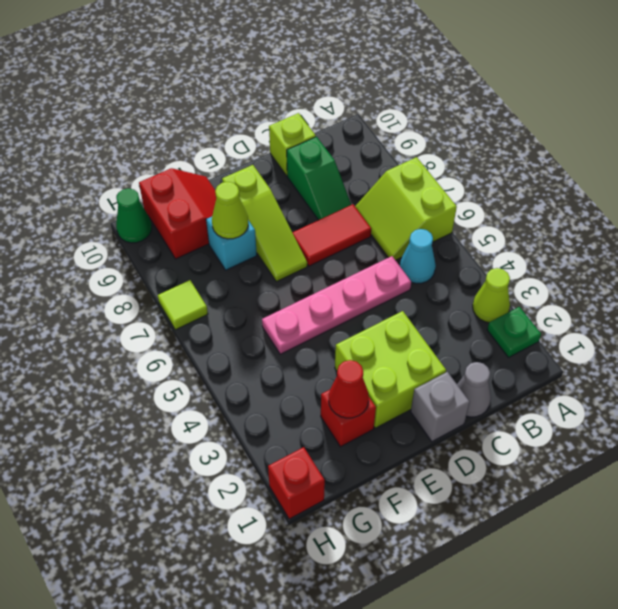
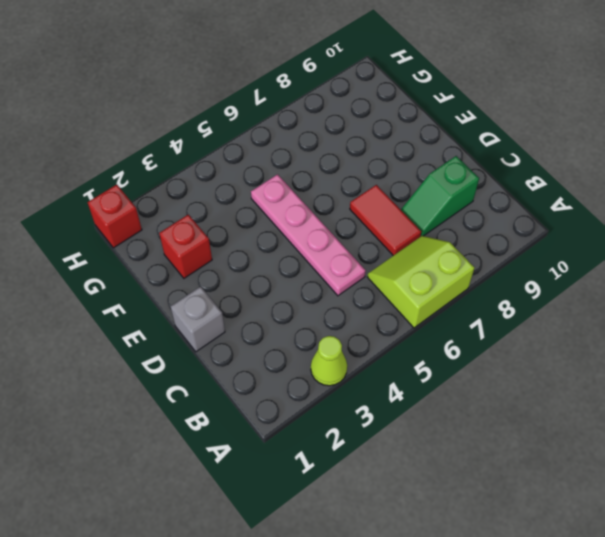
none -> green plate A2 level 1
none -> cyan cone B5 level 1
none -> grey cone C1 level 1

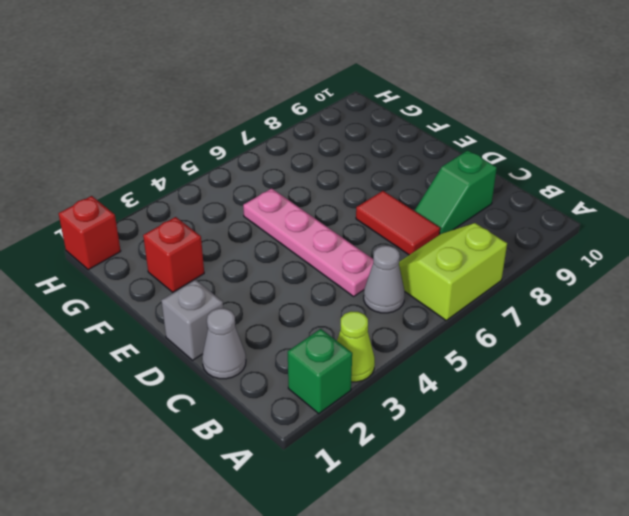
green brick A2 level 1 -> green plate A2 level 1
grey cone B5 level 1 -> cyan cone B5 level 1
none -> lime brick C10 level 1
none -> lime brick D2:E3 level 1
none -> lime slope E7:E9 level 1 top 9

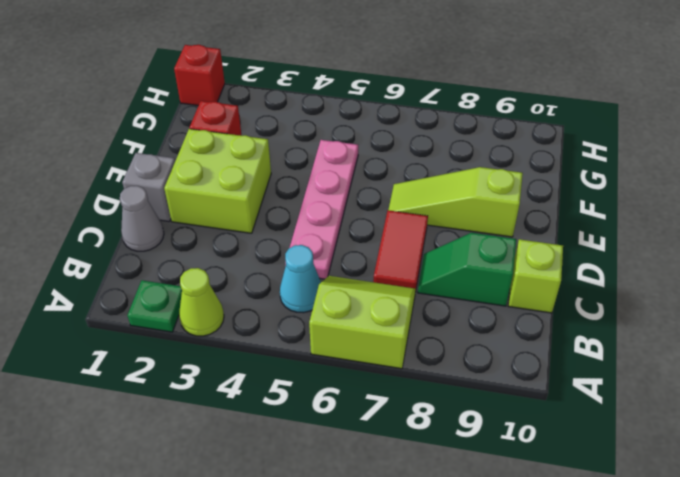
none -> cyan brick F8 level 1
none -> red slope F9:G10 level 1 top G
none -> lime tile H7 level 1

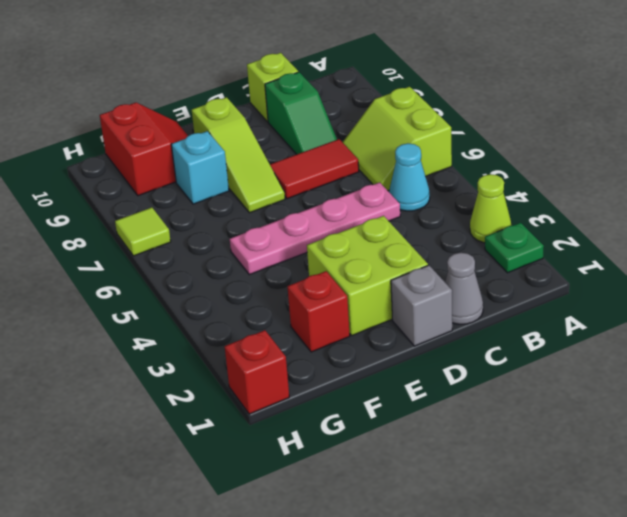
none -> green cone H10 level 1
none -> red cone F2 level 2
none -> lime cone F8 level 2

